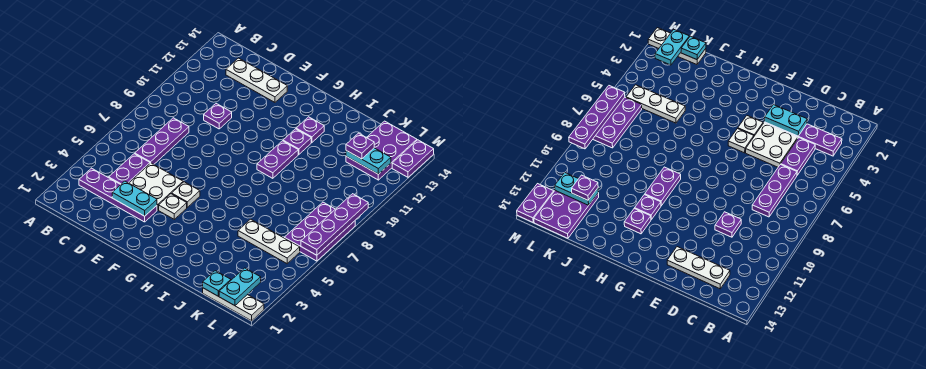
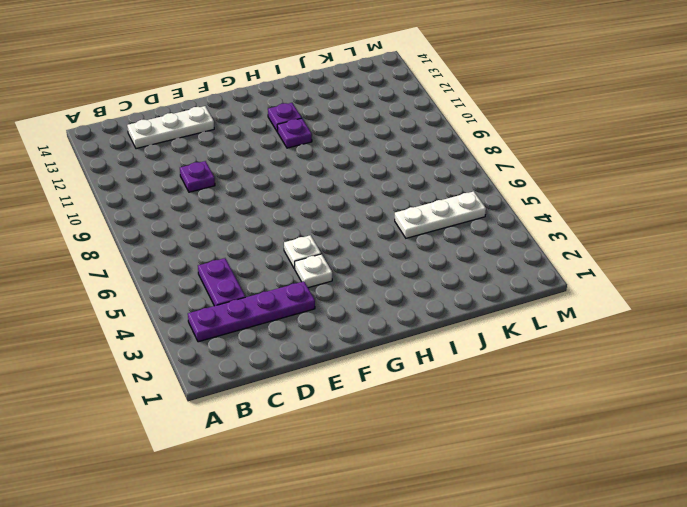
none -> purple plate C6:C8 level 1
none -> white plate D4:E5 level 1
none -> purple plate H9:H10 level 1

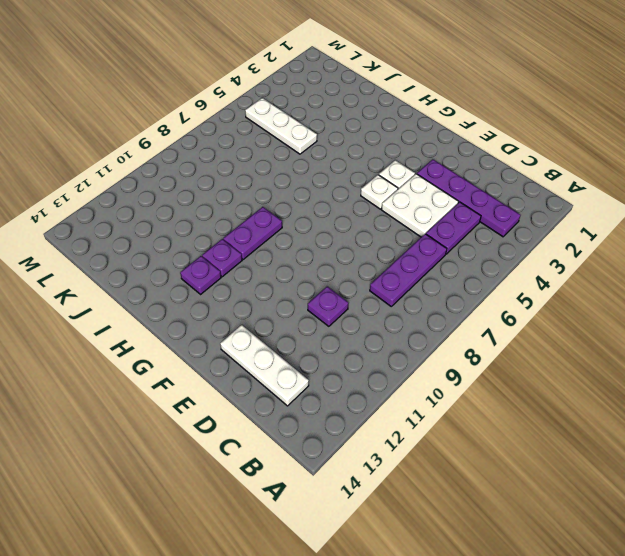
none -> white plate K1:M1 level 1
none -> purple plate K12:L14 level 1
none -> purple plate L6:M8 level 1

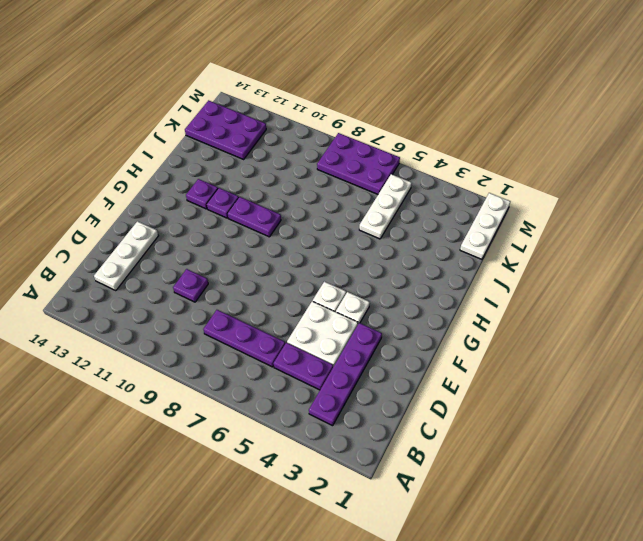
none -> purple plate M13:M14 level 1
none -> cyan plate D3:E3 level 2
none -> cyan plate K1 level 2

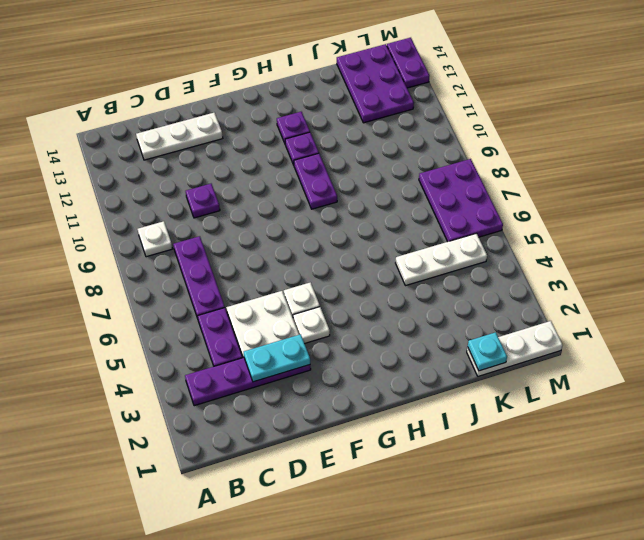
white plate B9 level 1 -> none
none -> cyan plate K12:L12 level 2
none -> cyan plate L1:L2 level 2
none -> purple plate M6:M9 level 2

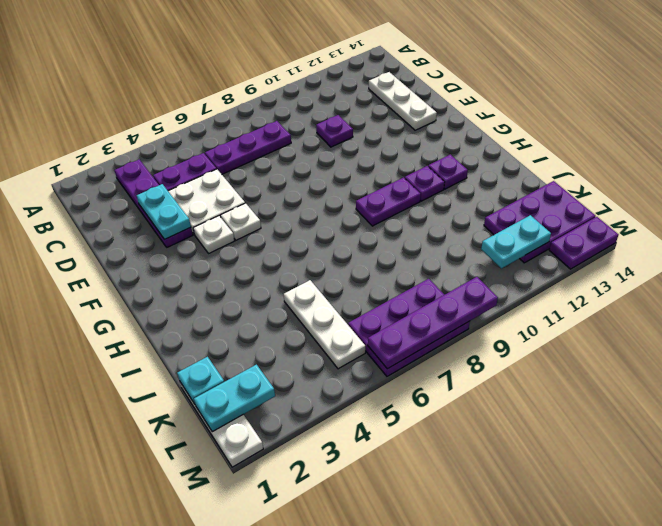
cyan plate L11:L12 level 2 -> cyan plate K12:L12 level 2
none -> purple plate K12 level 3

